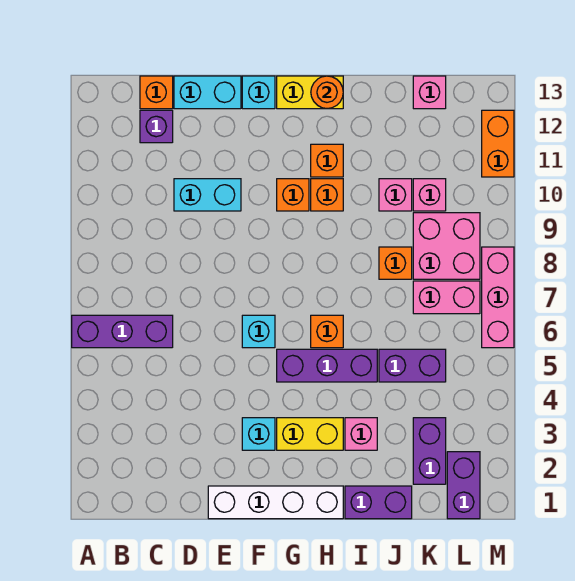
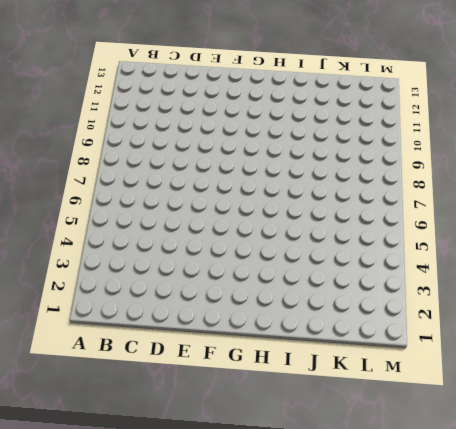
none -> purple brick A6:C6 level 1
none -> purple brick C12 level 1
none -> orange brick C13 level 1
none -> cyan brick D10:E10 level 1

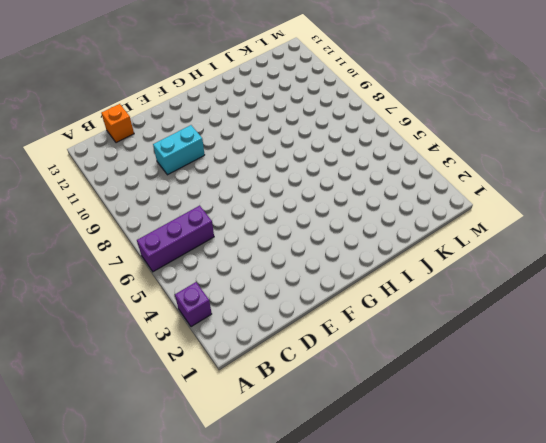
purple brick A3 level 1 -> purple brick C12 level 1
none -> cyan brick D13:E13 level 1
none -> white brick E1:H1 level 1
none -> cyan brick F3 level 1
none -> cyan brick F6 level 1

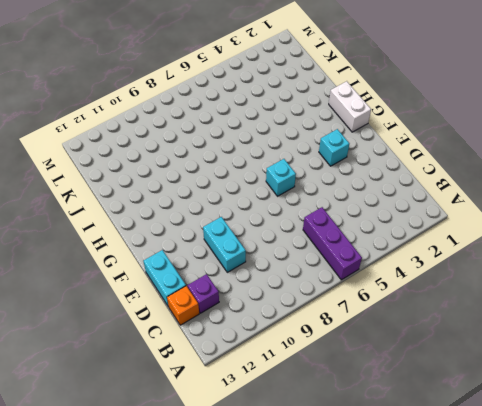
white brick G1:H1 level 1 -> white brick E1:H1 level 1
none -> cyan brick F13 level 1
none -> yellow brick G3:H3 level 1
none -> purple brick G5:I5 level 1
none -> orange brick G10 level 1

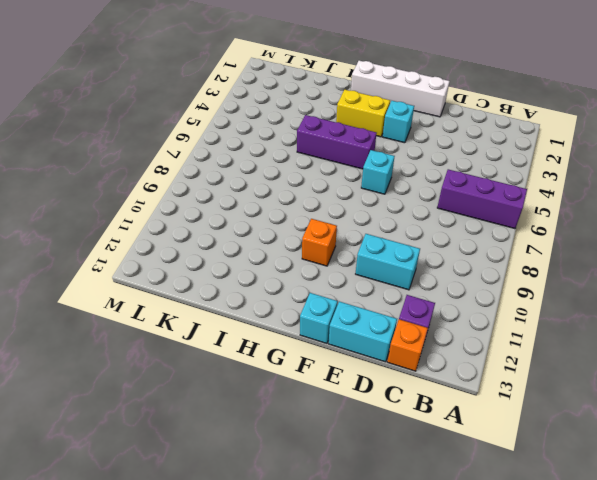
none -> yellow brick G13:H13 level 1
none -> orange brick H6 level 1
none -> orange brick H10 level 1
none -> orange brick H11 level 1

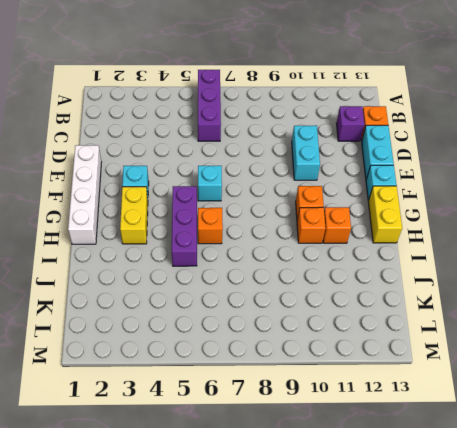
none -> purple brick I1:J1 level 1
none -> pink brick I3 level 1
none -> purple brick J5:K5 level 1
none -> orange brick J8 level 1

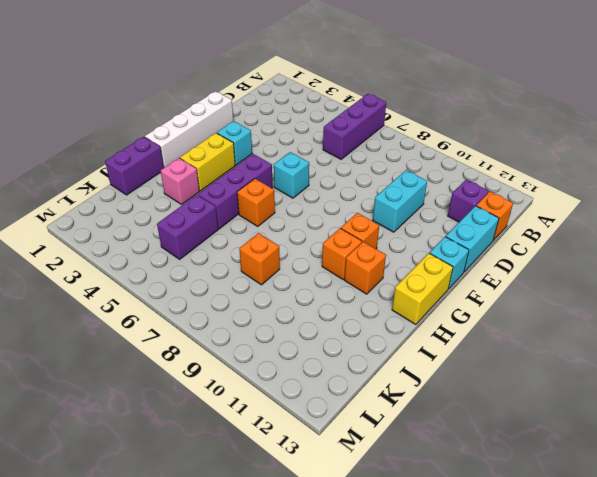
none -> pink brick J10 level 1
none -> purple brick K2:K3 level 1
none -> pink brick K7:L7 level 1
none -> pink brick K8:L9 level 1

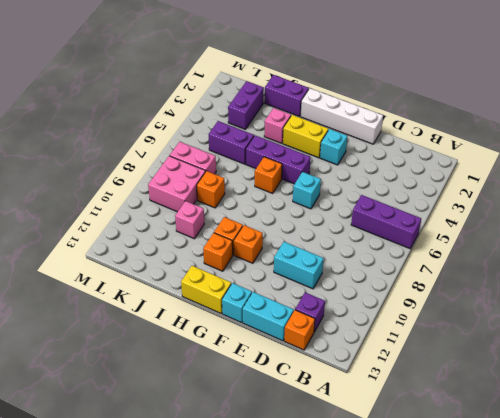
none -> pink brick K10 level 1
none -> pink brick K13 level 1
none -> purple brick L1:L2 level 1
none -> pink brick M6:M8 level 1

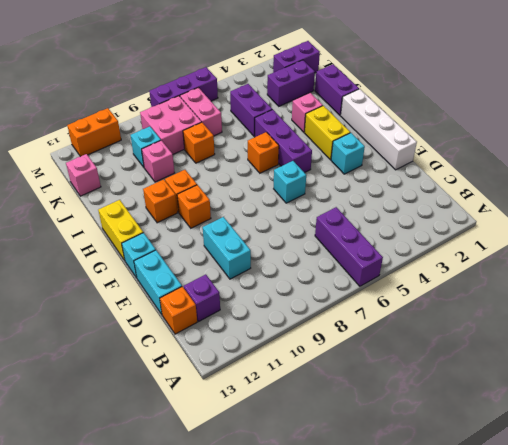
cyan brick K10 level 1 -> pink brick K10 level 1
purple brick M6:M8 level 1 -> pink brick M6:M8 level 1
none -> orange round brick H13 level 2

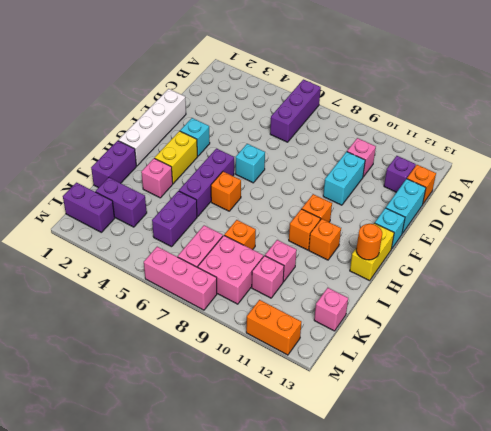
pink brick C10 level 1 -> none

